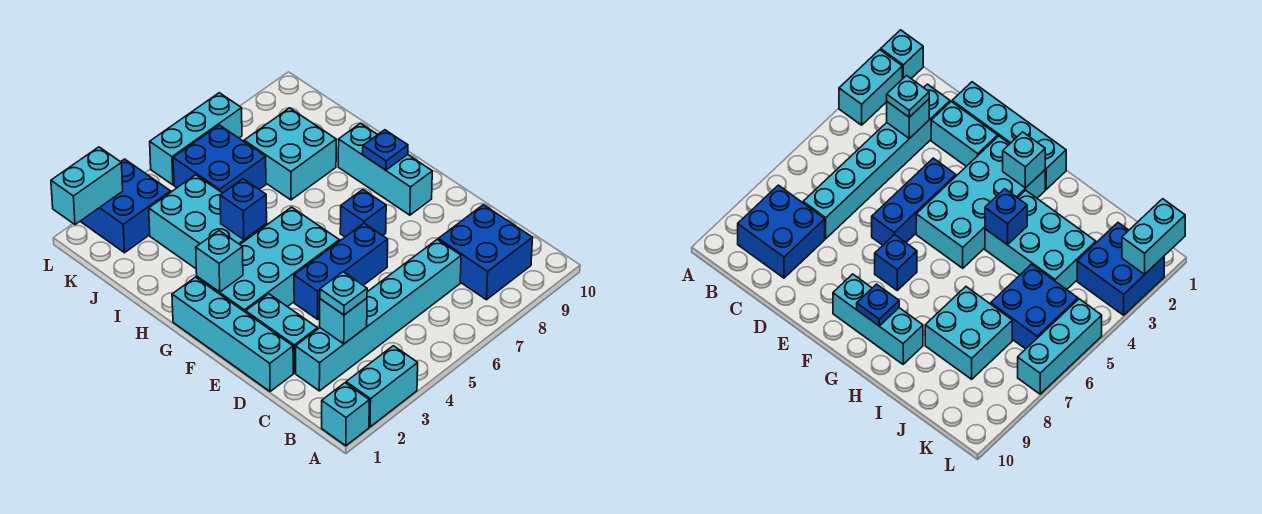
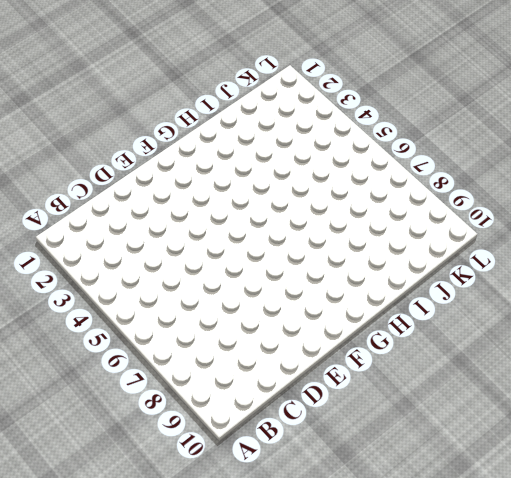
none -> cyan brick A1 level 1
none -> cyan brick A2:A3 level 1
none -> blue brick B8:C9 level 1

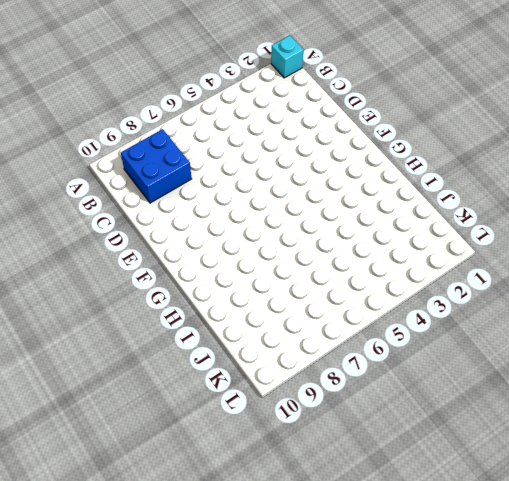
none -> cyan brick A2:A3 level 1
none -> cyan brick C2:C7 level 1
none -> cyan brick D1:G1 level 1

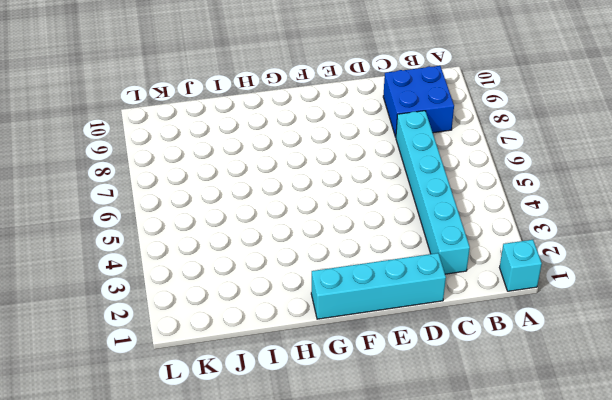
none -> cyan brick A2:A3 level 1
none -> cyan brick D2:E2 level 1
none -> blue brick E4:E6 level 1

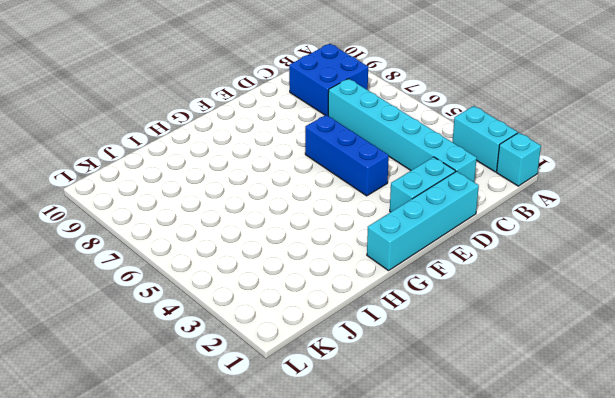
none -> cyan brick F2:G5 level 1
none -> blue brick F7 level 1
none -> cyan brick F9:H9 level 1

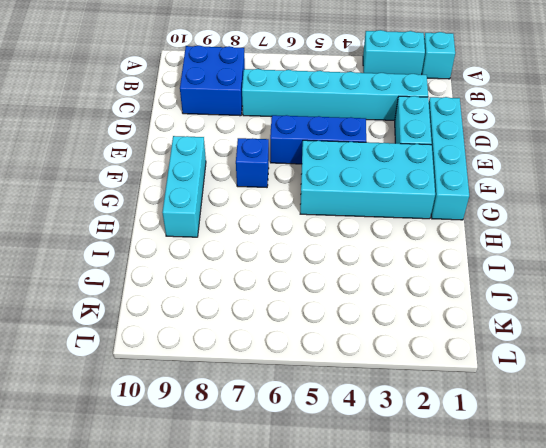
none -> cyan brick H3:J4 level 1
none -> cyan brick I7:J8 level 1
none -> blue brick J5:K6 level 1

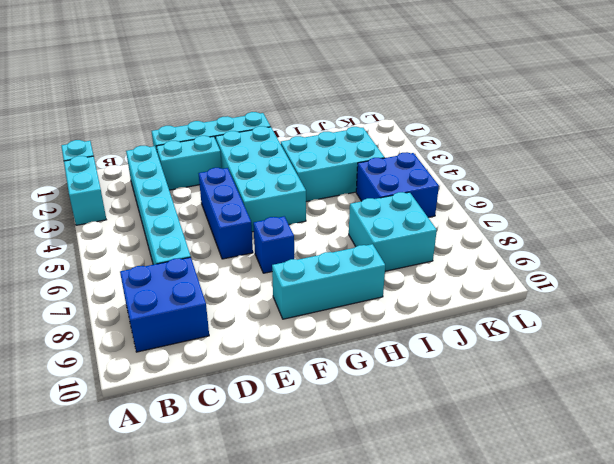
none -> blue brick K2:L3 level 1
none -> cyan brick L5:L7 level 1
none -> cyan brick C3 level 2

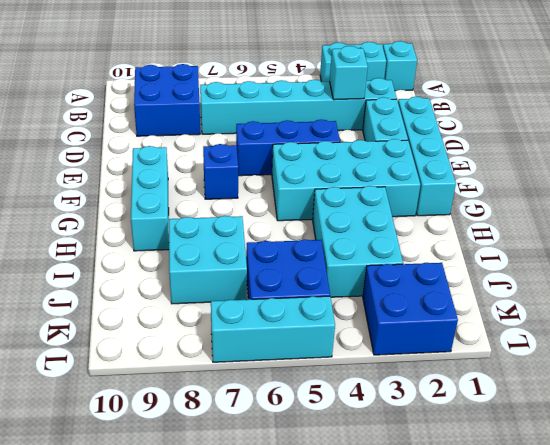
none -> cyan brick G2 level 2
none -> blue plate G9 level 2
none -> blue brick H4 level 2

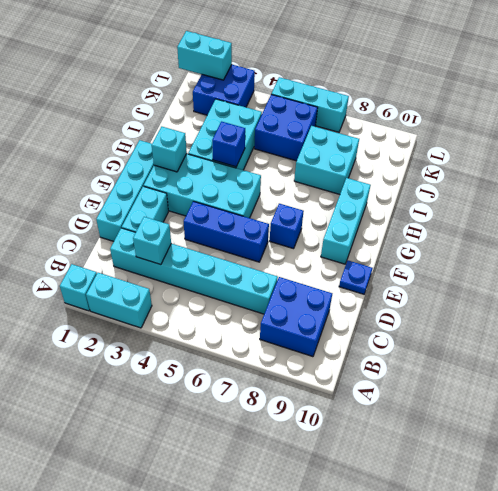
blue plate E10 level 1 -> blue plate G9 level 2
none -> cyan plate C3 level 3

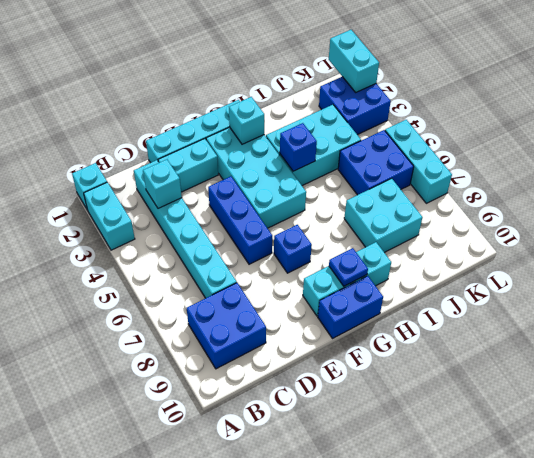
blue brick F10:G10 level 1 -> none
none -> cyan plate C3 level 3

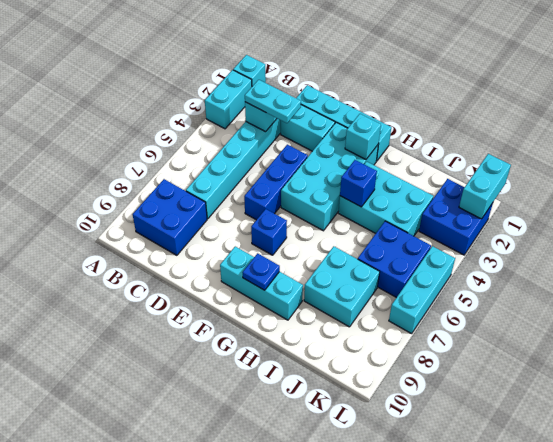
cyan plate C3:D3 level 3 -> cyan plate C3 level 3

